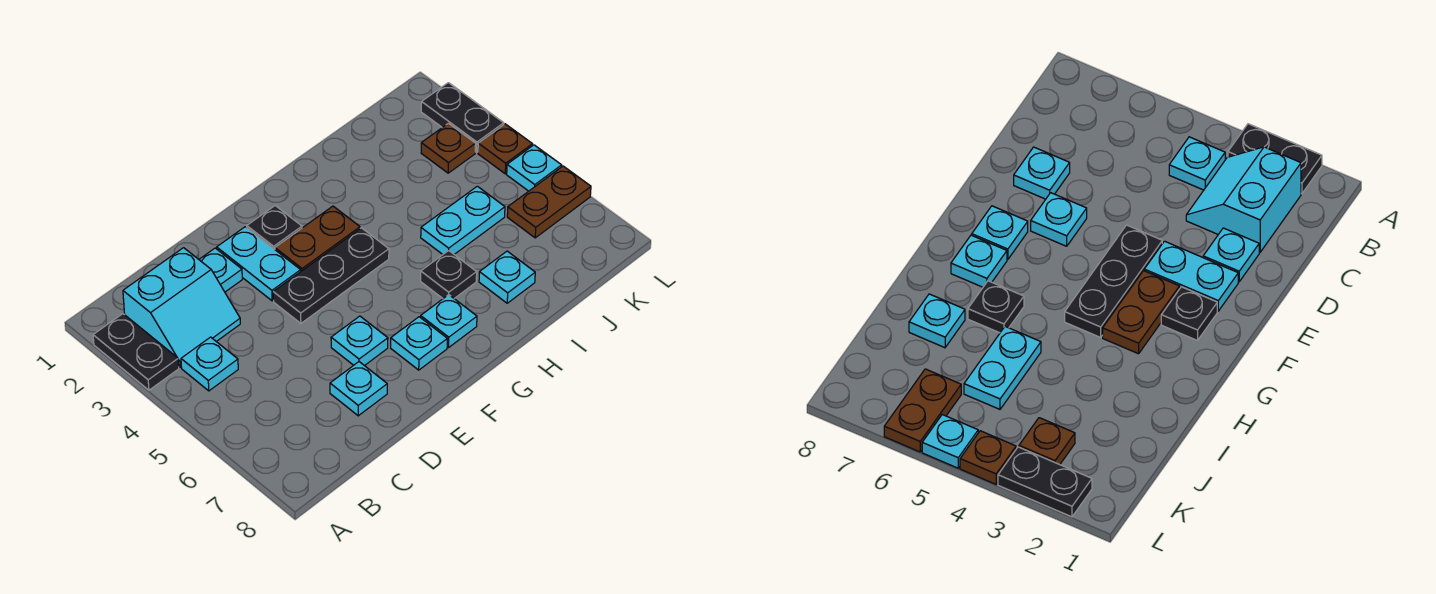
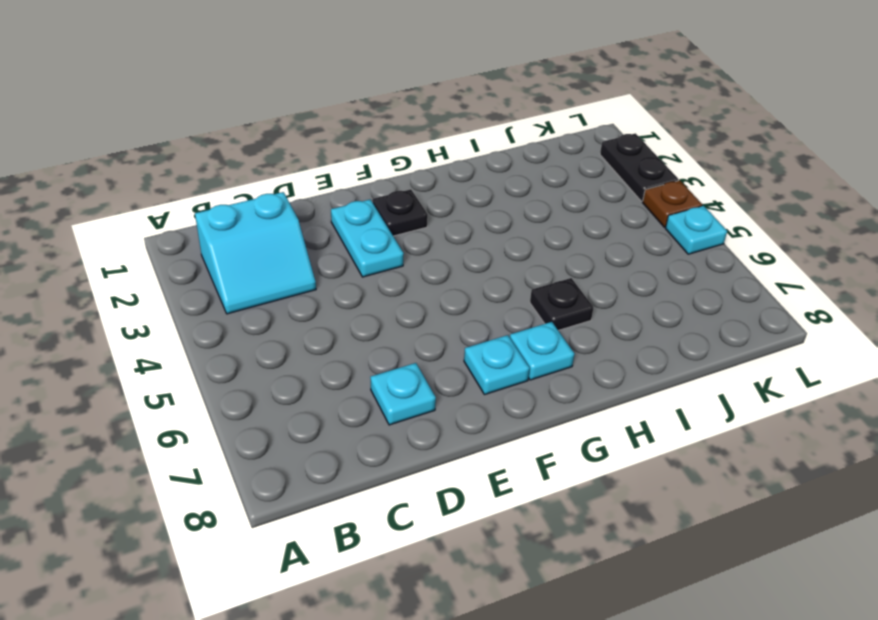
none -> black plate A2:A3 level 1
none -> cyan plate B4 level 1
none -> cyan plate D2 level 1

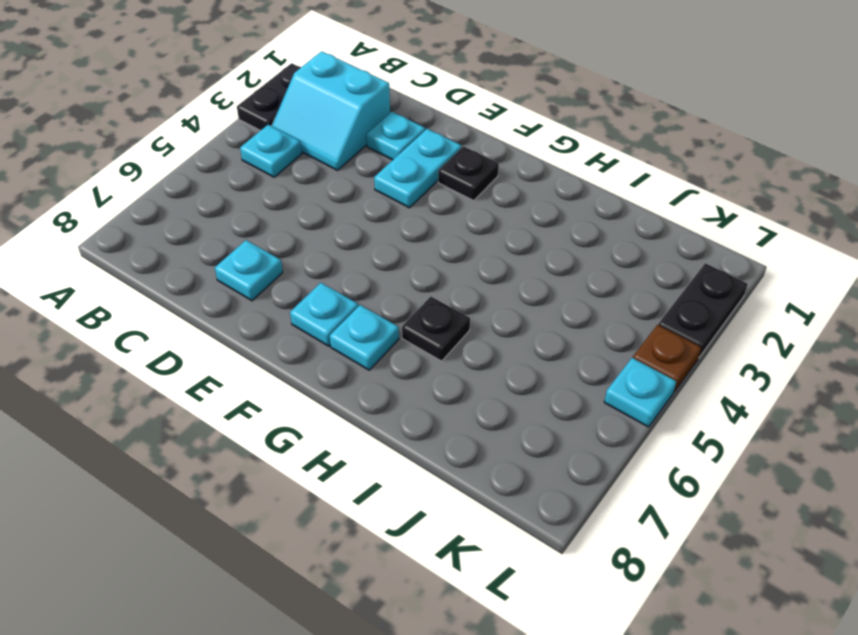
none -> black plate E4:G4 level 1
none -> cyan plate E6 level 1
none -> brown plate F3:G3 level 1

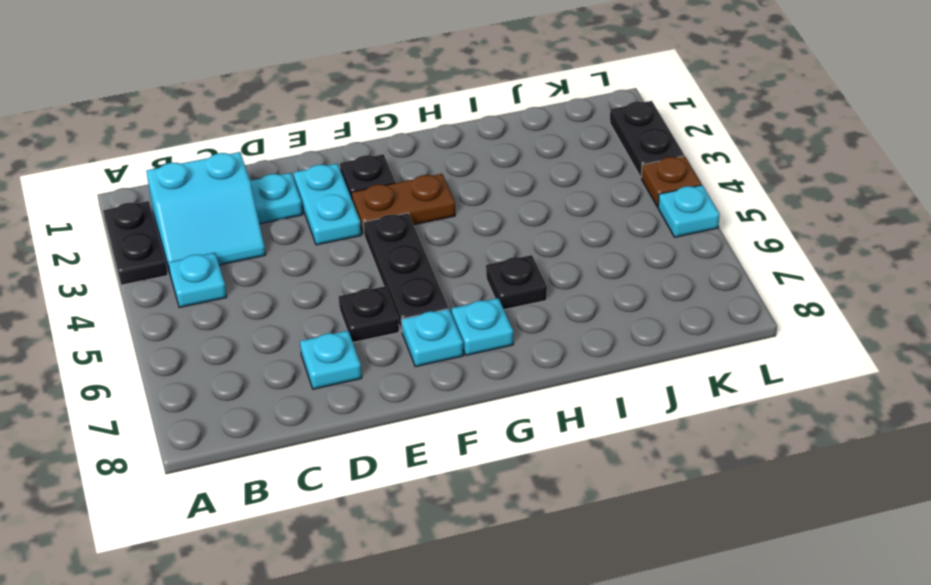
black plate E6 level 1 -> cyan plate E6 level 1
black plate F4:F6 level 1 -> black plate E4:G4 level 1
none -> cyan plate I5:J5 level 1
none -> cyan plate I7 level 1
none -> brown plate K3 level 1

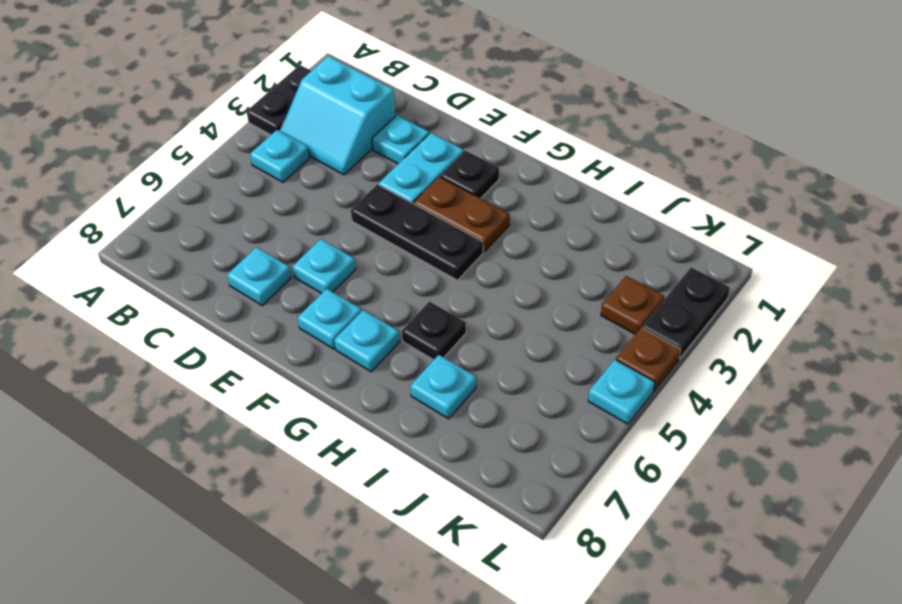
none -> cyan plate I5:J5 level 1
none -> brown plate K6:L6 level 1

